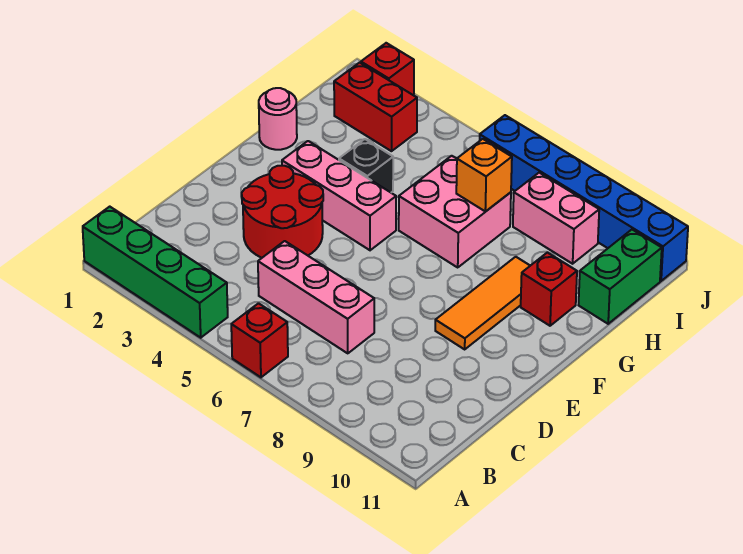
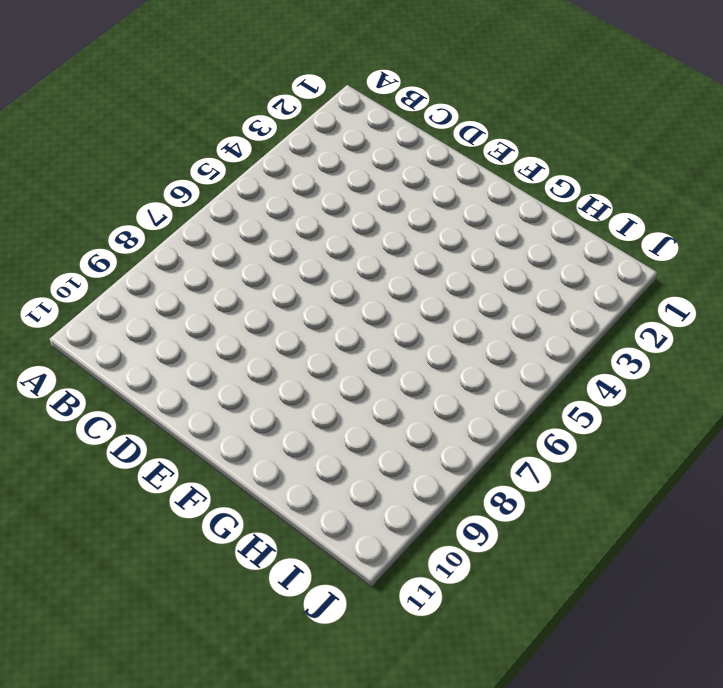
none -> green brick A1:A4 level 1
none -> red brick A6 level 1
none -> pink brick C5:C7 level 1

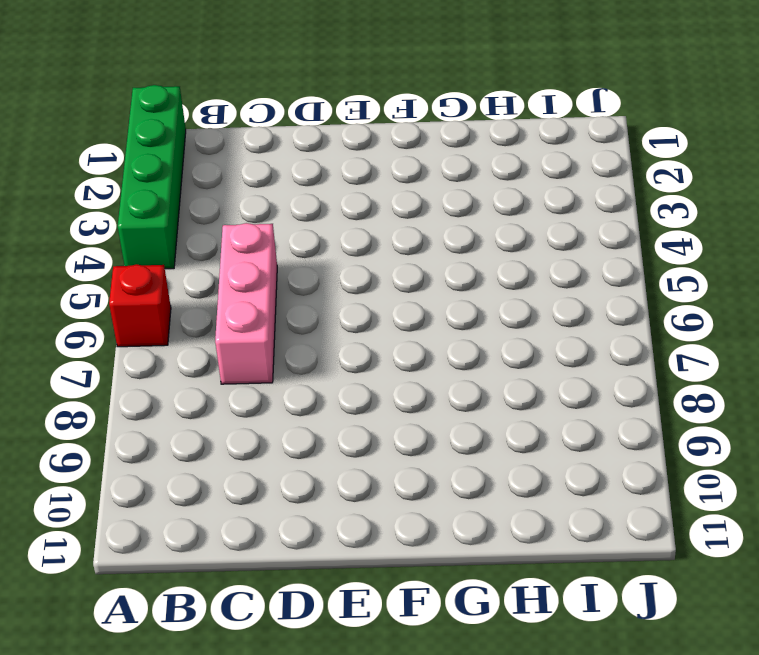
none -> red round brick D3:E4 level 1
none -> orange tile E9:G9 level 1
none -> pink brick F3:F5 level 1

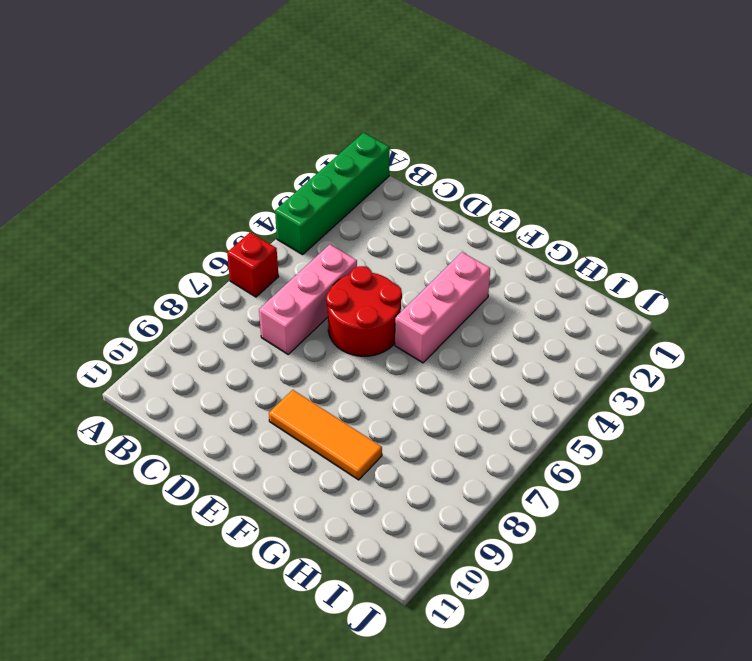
red round brick D5:E6 level 1 -> red round brick D3:E4 level 1
none -> pink round brick G1 level 1
none -> black brick G4 level 1
none -> pink brick G6:H7 level 1

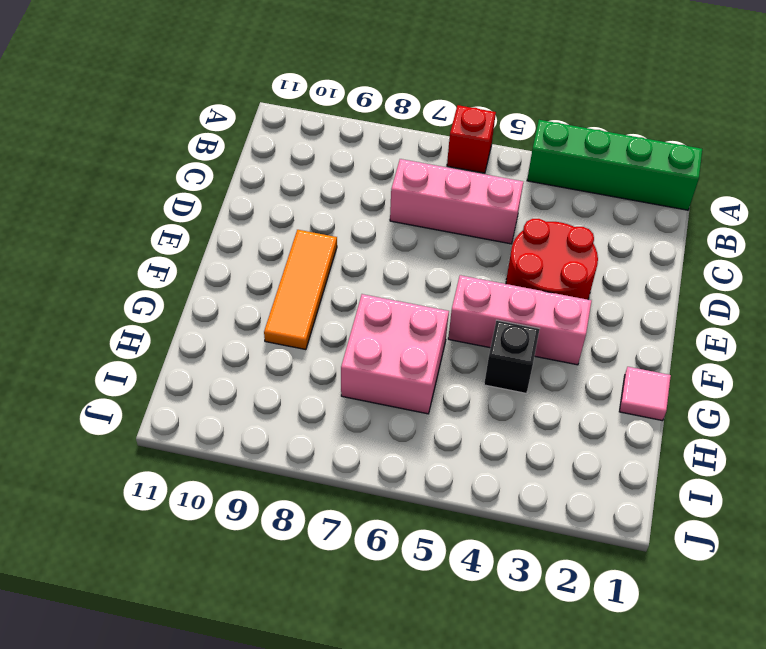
pink tile G1 level 1 -> pink round brick G1 level 1
none -> red brick G10 level 1
none -> green brick H11:I11 level 1
none -> red brick I2:I3 level 1

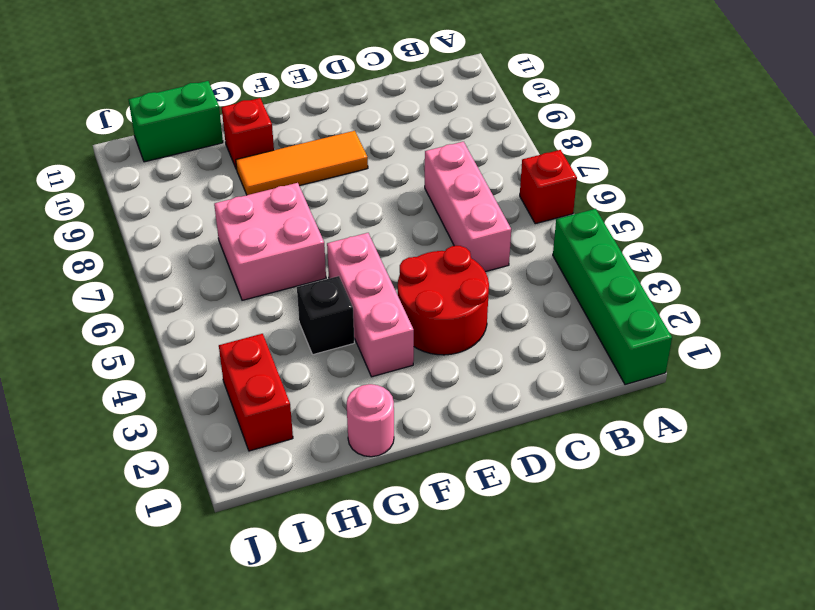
none -> pink brick I8:I9 level 1
none -> red brick J2 level 1
none -> blue brick J6:J11 level 1

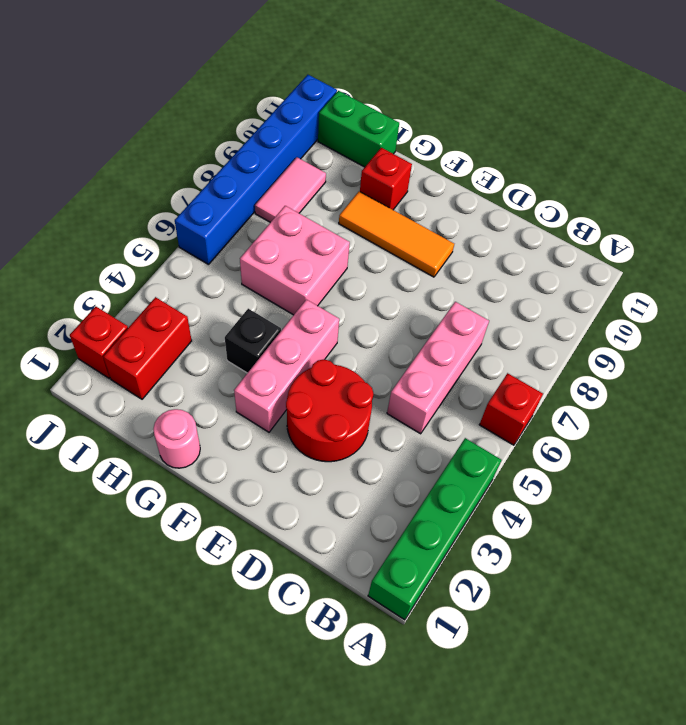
pink tile I8:I9 level 1 -> pink brick I8:I9 level 1
none -> orange brick H7 level 2

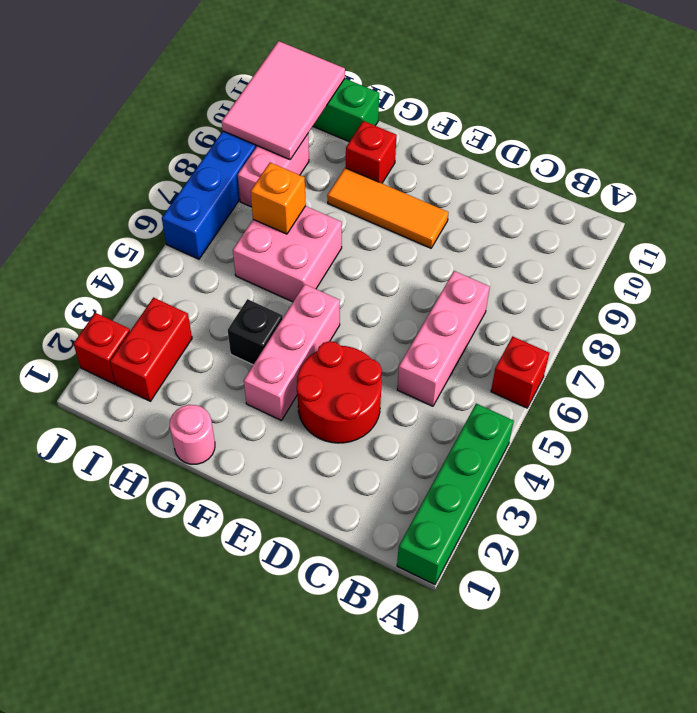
pink tile I9:J11 level 2 -> none

